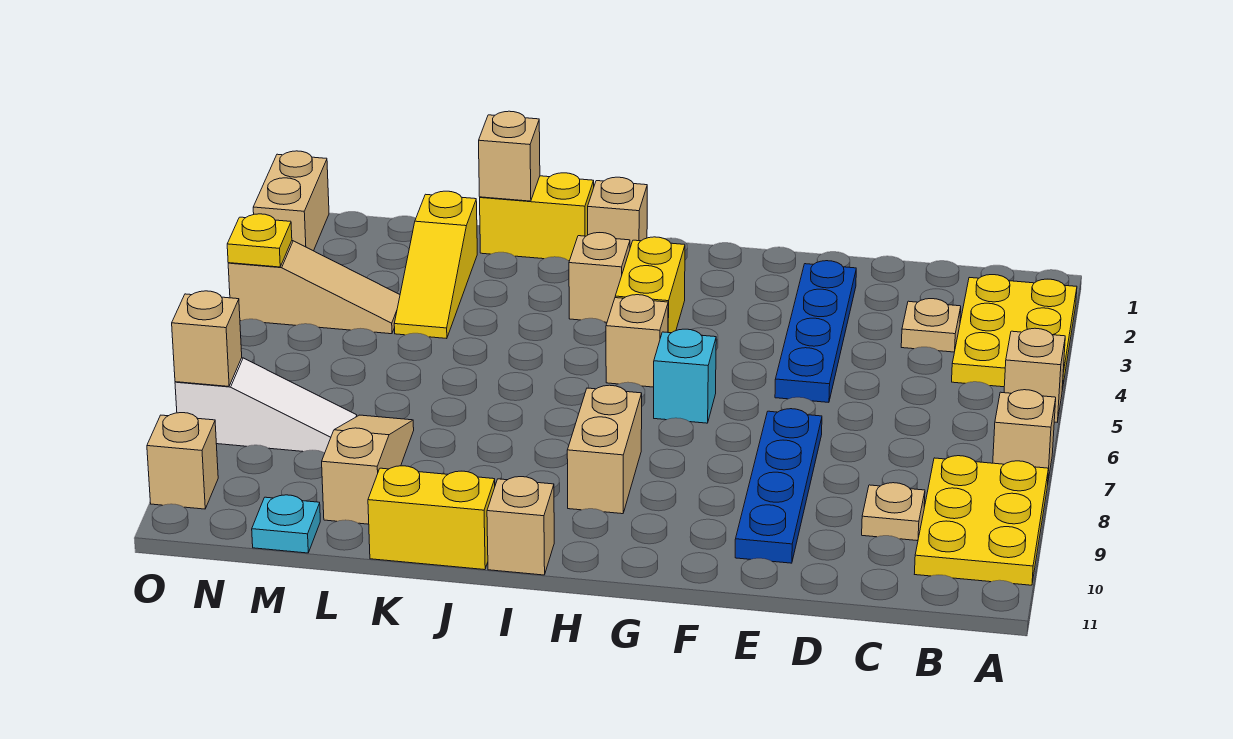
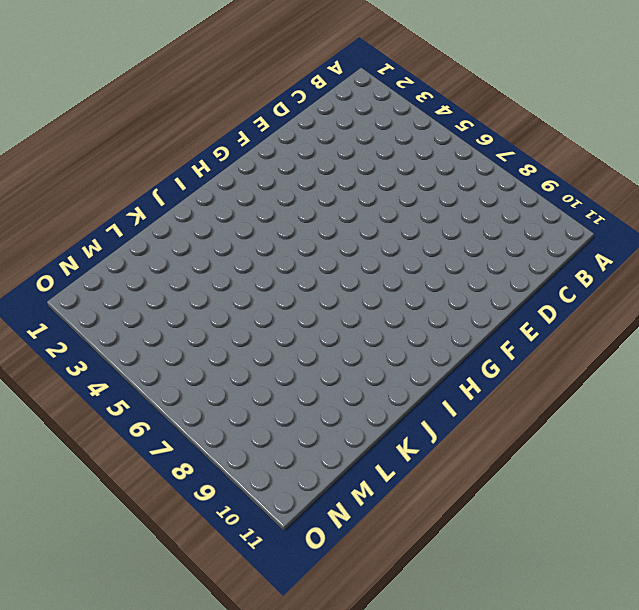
none -> yellow plate A2:B4 level 1
none -> tan brick A5 level 1
none -> tan brick A7 level 1

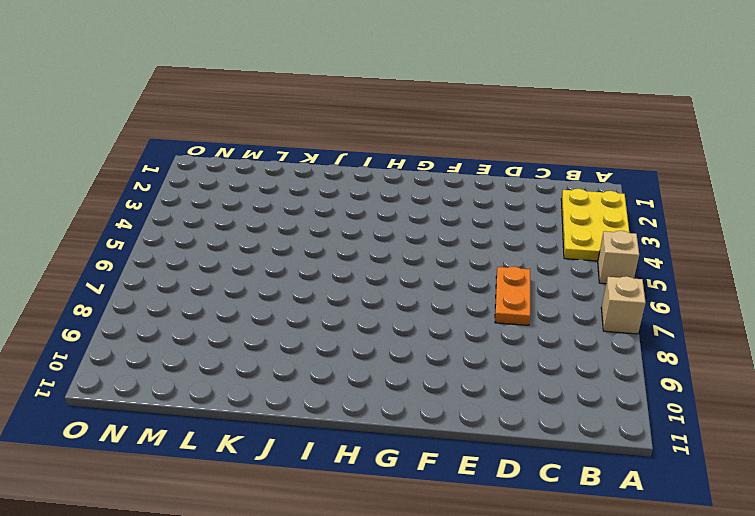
orange plate D6:D7 level 1 -> none
none -> yellow plate A8:B10 level 1
none -> tan plate C3 level 1
none -> tan plate C9 level 1

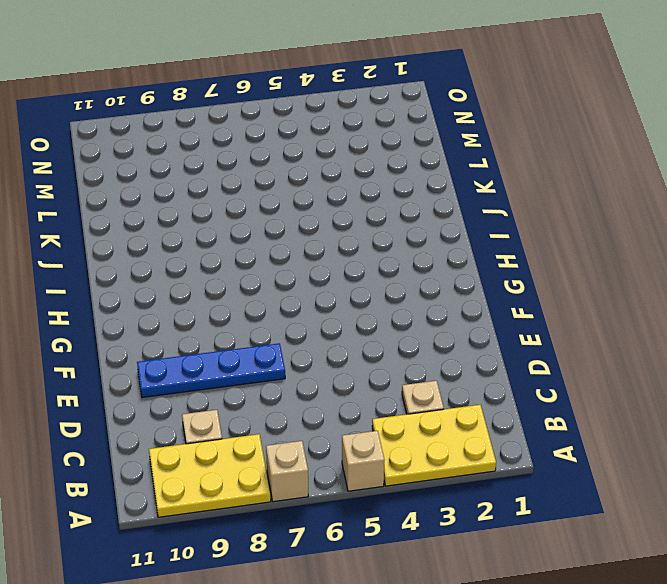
none -> blue plate E2:E5 level 1
none -> cyan brick G6 level 1
none -> yellow brick H3:H4 level 1

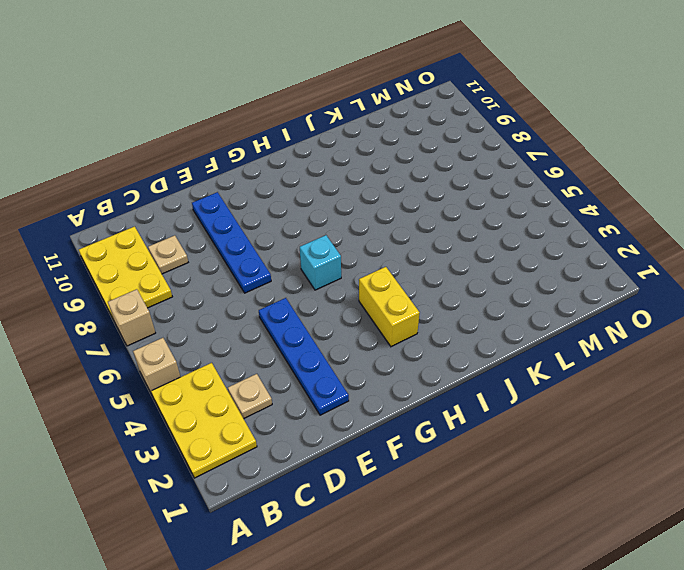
none -> tan brick H5 level 1
none -> tan brick H8:H9 level 1
none -> tan brick I1 level 1

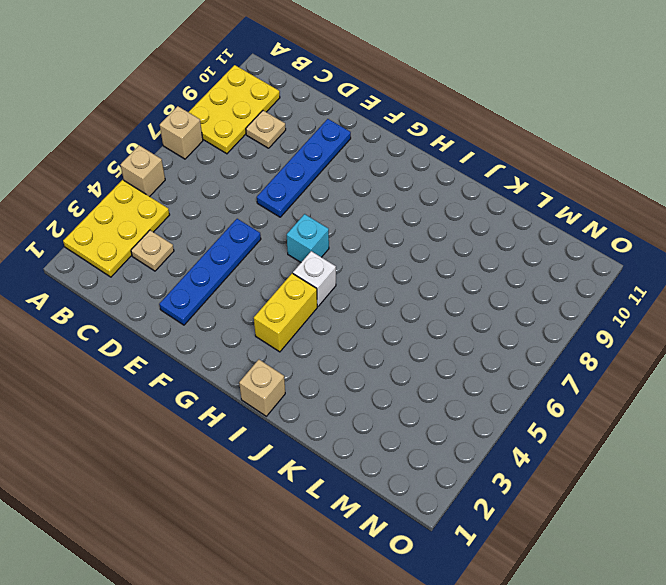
white brick H5 level 1 -> tan brick H5 level 1
none -> tan brick H8:H9 level 1
none -> tan brick I3 level 1
none -> tan brick I11 level 1

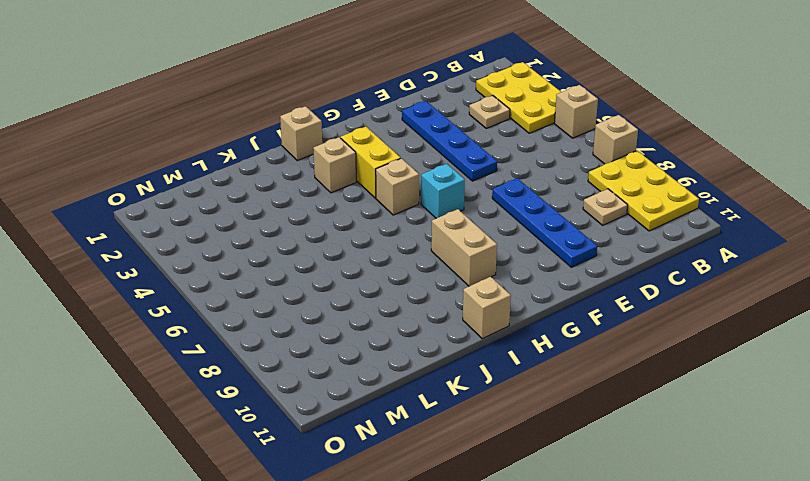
none -> yellow brick J1:K1 level 1
none -> yellow brick J11:K11 level 1
none -> yellow slope L2:L4 level 1 top 2

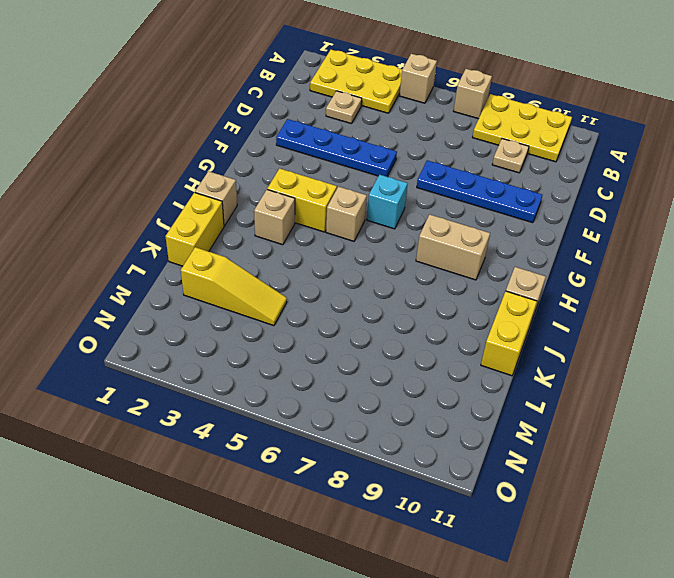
none -> tan slope L8:L10 level 1 top 10
none -> tan slope M4:O4 level 1 top O
none -> white slope M8:O8 level 1 top O

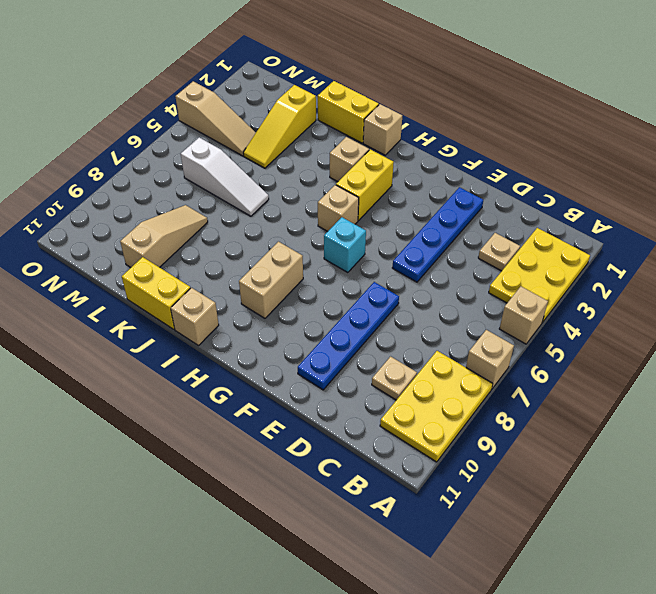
white slope K6:M6 level 1 top M -> white slope M8:O8 level 1 top O
none -> cyan plate M11 level 1
none -> tan brick O1:O2 level 1
none -> tan brick O10 level 1

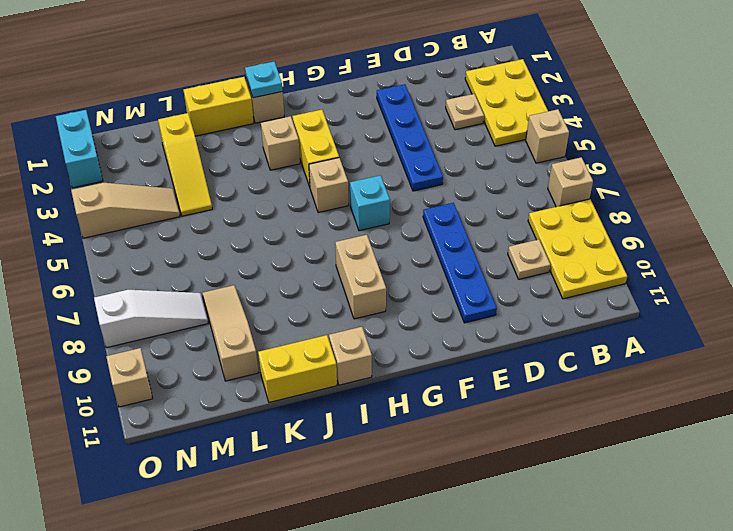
cyan plate I1 level 2 -> cyan plate M11 level 1
cyan brick O1:O2 level 1 -> tan brick O1:O2 level 1
none -> tan brick K1 level 2
none -> yellow plate O4 level 2
none -> tan brick O8 level 2

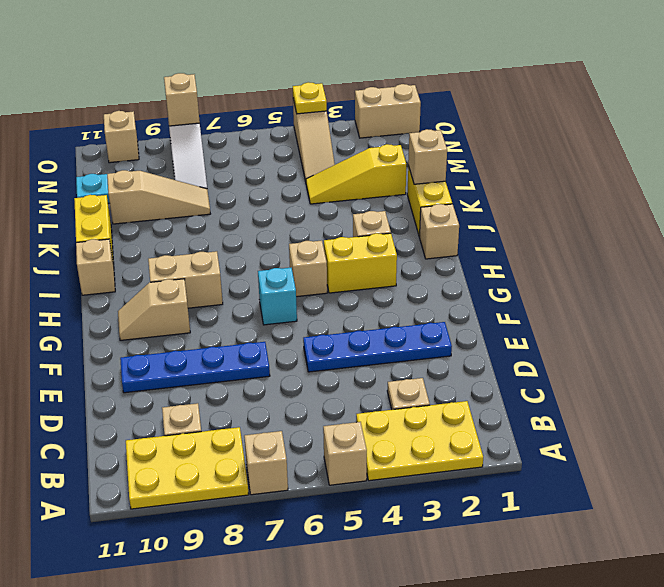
tan slope G9:G10 level 1 top 9 -> none

